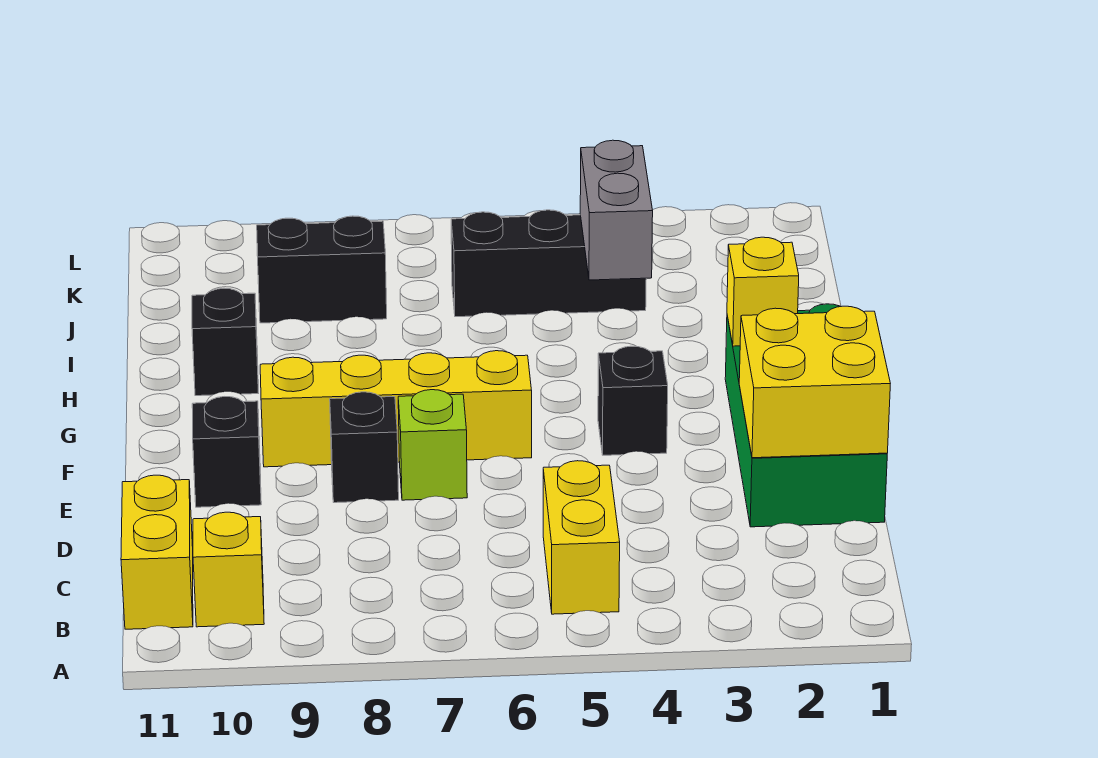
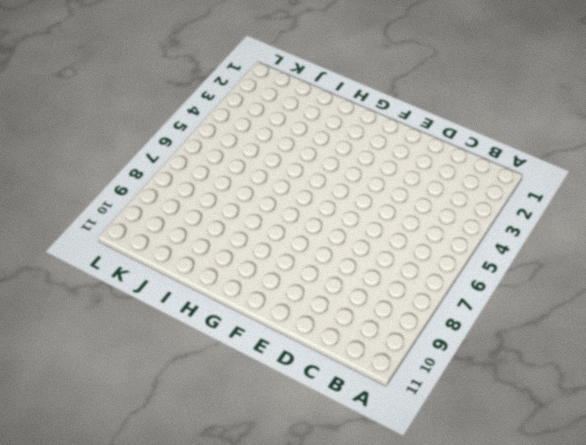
none -> yellow brick B5:C5 level 1
none -> yellow brick B10 level 1
none -> yellow brick B11:C11 level 1

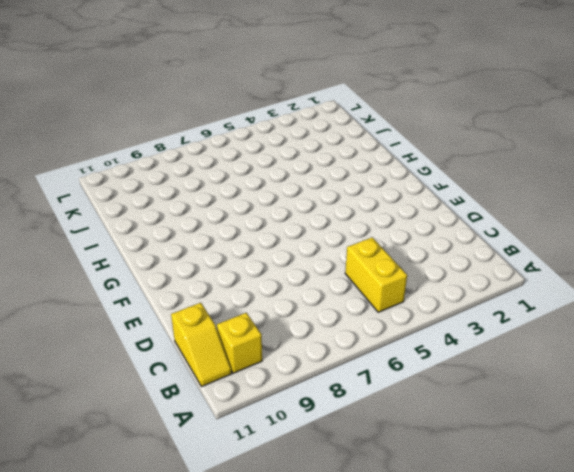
yellow slope B11:C11 level 1 top C -> yellow brick B11:C11 level 1
none -> green brick D1:G2 level 1
none -> lime brick E7 level 1
none -> black brick E8 level 1

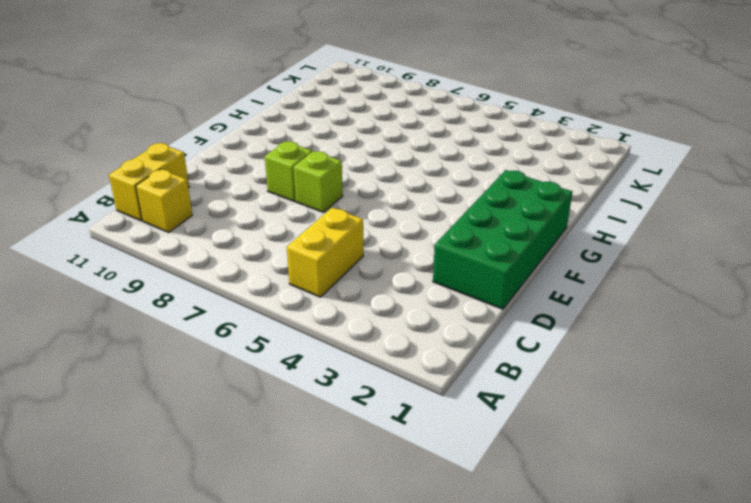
lime brick E8 level 1 -> black brick E8 level 1
none -> black brick E10 level 1
none -> black brick F4 level 1
none -> yellow brick F6:F9 level 1

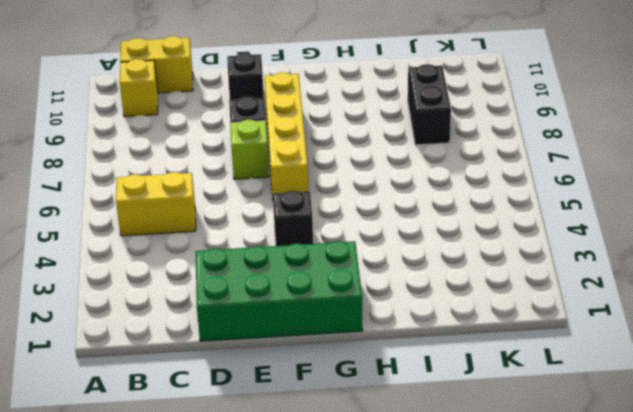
none -> black brick H10 level 1
none -> black brick J4:J6 level 1
none -> yellow brick D1:E2 level 2

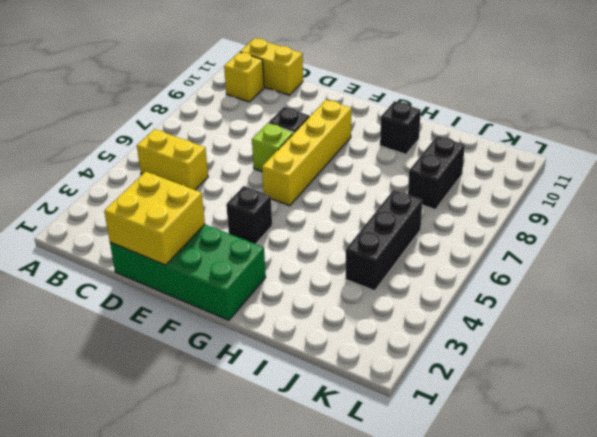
none -> black brick E10 level 1
none -> yellow brick G2 level 2
none -> grey brick I4:J4 level 2

